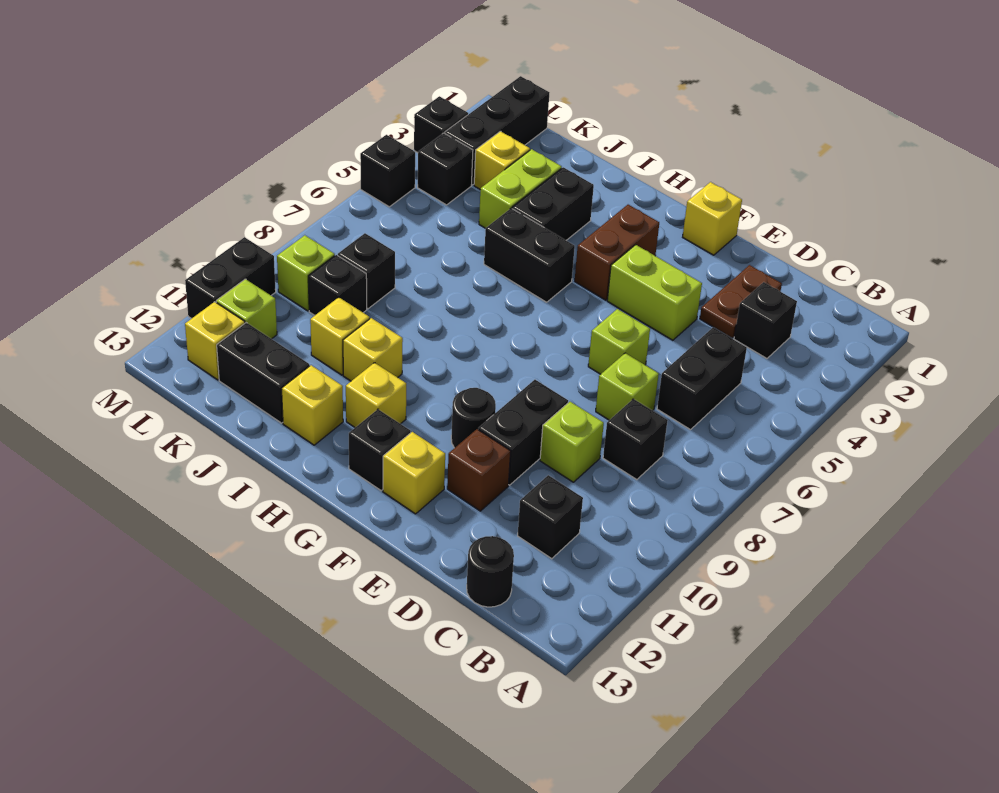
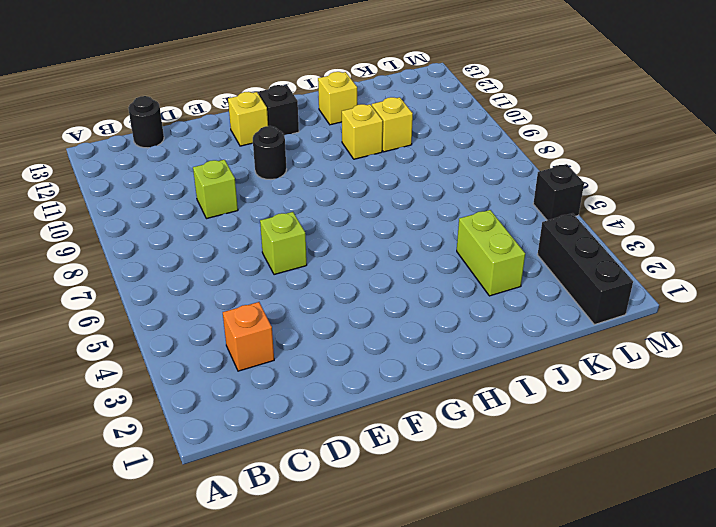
orange brick C3 level 1 -> black brick C3 level 1
none -> black brick C5:C6 level 1
none -> black brick C8 level 1
none -> black brick C11 level 1
none -> brown plate D2:D3 level 1

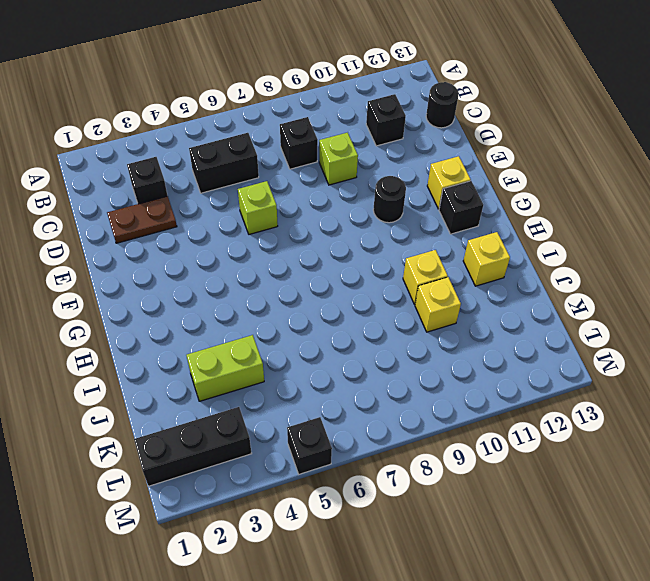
none -> lime brick D7 level 1
none -> lime brick E4:F4 level 1
none -> black brick E9:E10 level 1
none -> brown brick E11 level 1

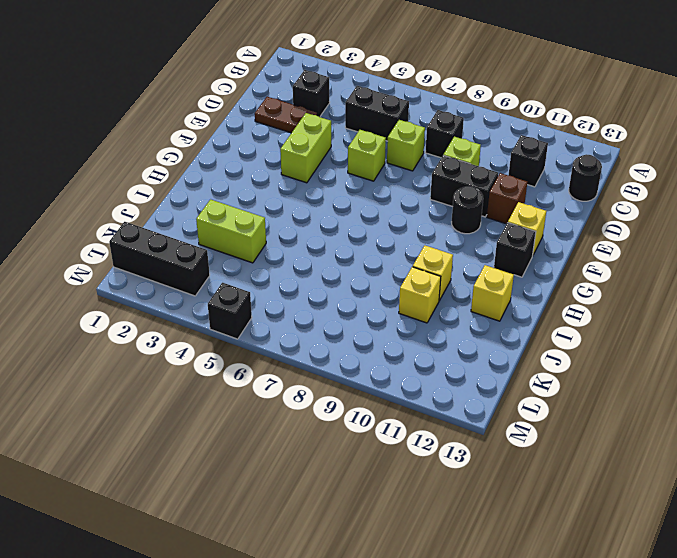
none -> yellow brick F1 level 1
none -> brown brick G3:G4 level 1
none -> black brick H5:I5 level 1
none -> yellow brick H11 level 1

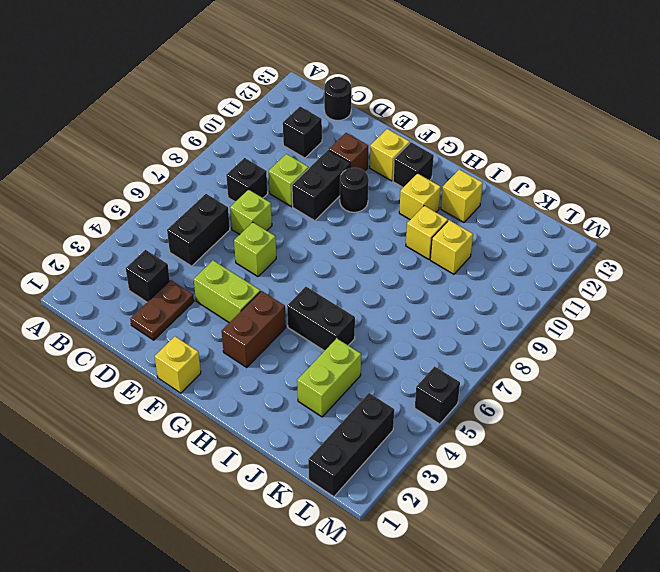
none -> black brick I3:I4 level 1
none -> black brick J12:K12 level 1
none -> yellow brick K3 level 1
none -> black brick K8 level 1

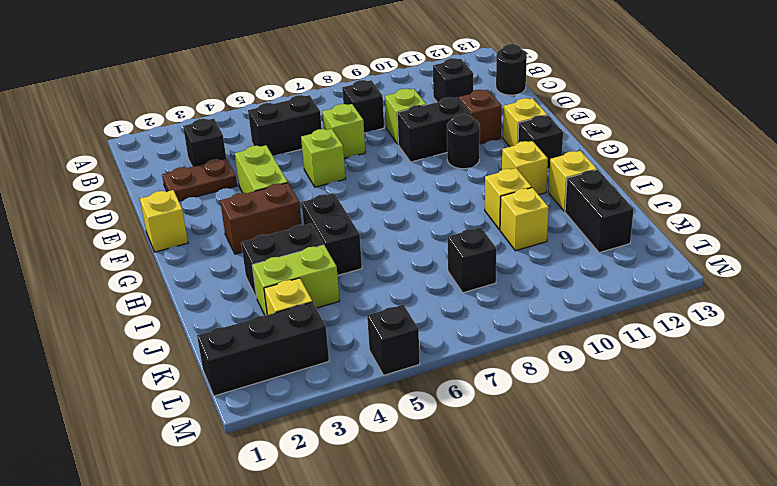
none -> black brick K9 level 1
none -> black brick L4 level 1
none -> lime brick L9 level 1
none -> lime brick L11 level 1

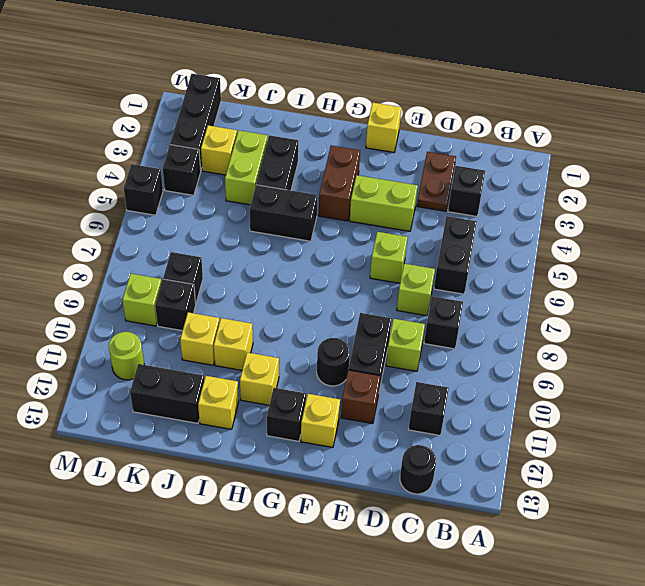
lime round brick L11 level 1 -> lime brick L11 level 1
none -> yellow brick L12 level 1
none -> black brick M3 level 1
none -> black brick M10:M11 level 1

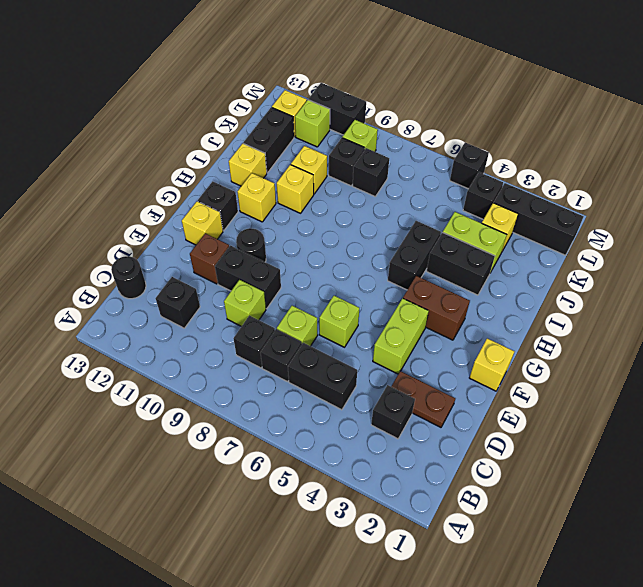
black brick C7 level 1 -> black brick M3 level 1

